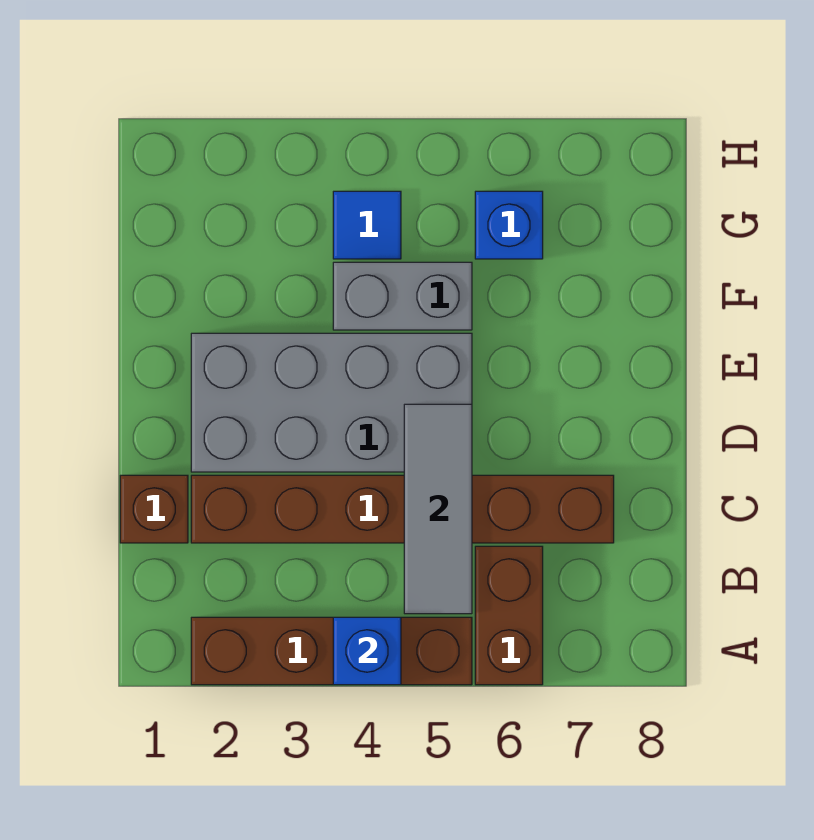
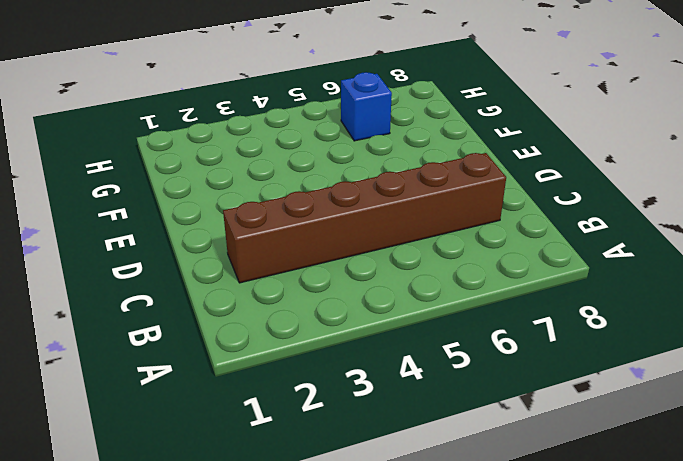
none -> brown brick A2:A5 level 1
none -> brown brick A6:B6 level 1

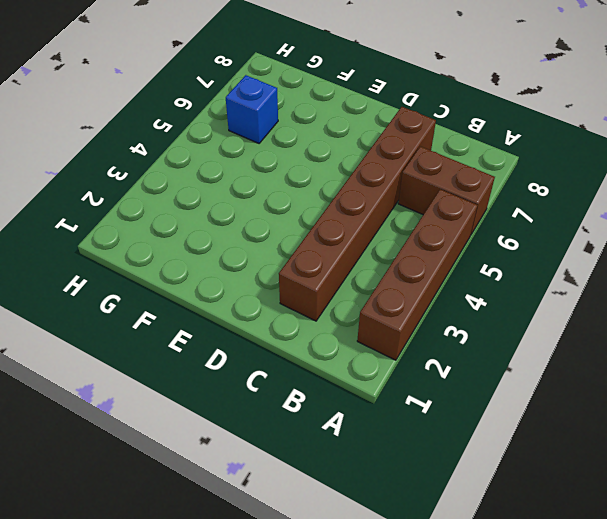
none -> brown brick C1 level 1
none -> grey brick D2:E5 level 1

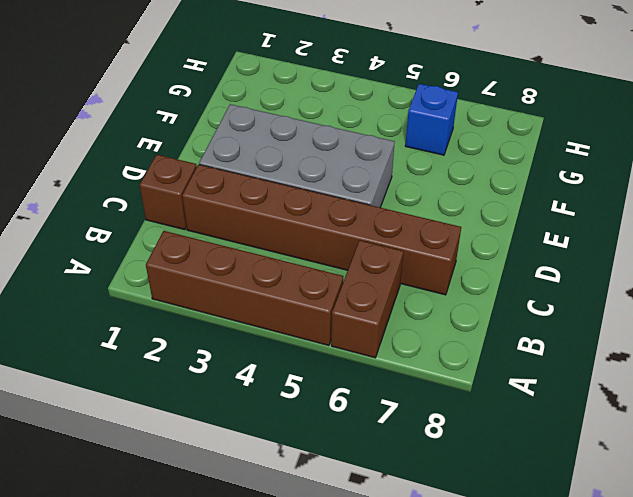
none -> grey brick F4:F5 level 1
none -> blue tile G4 level 1

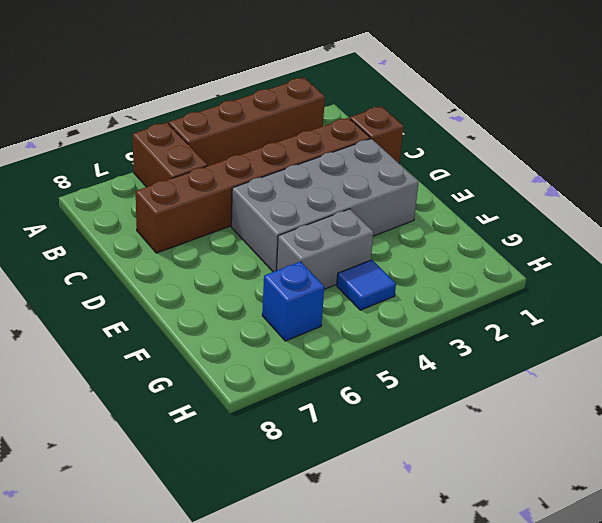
none -> blue brick A4 level 2
none -> grey tile B5:D5 level 2

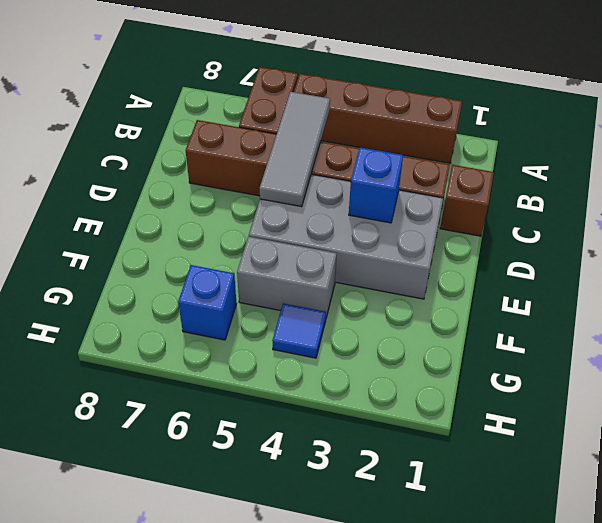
blue brick D3 level 2 -> blue brick A4 level 2

